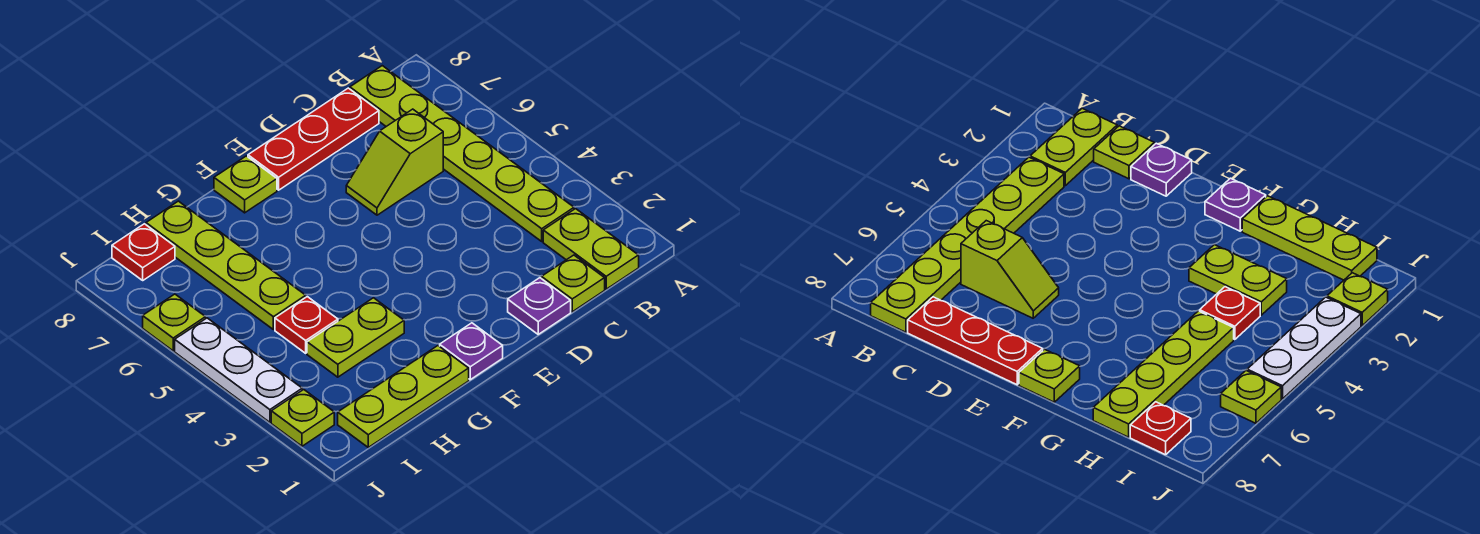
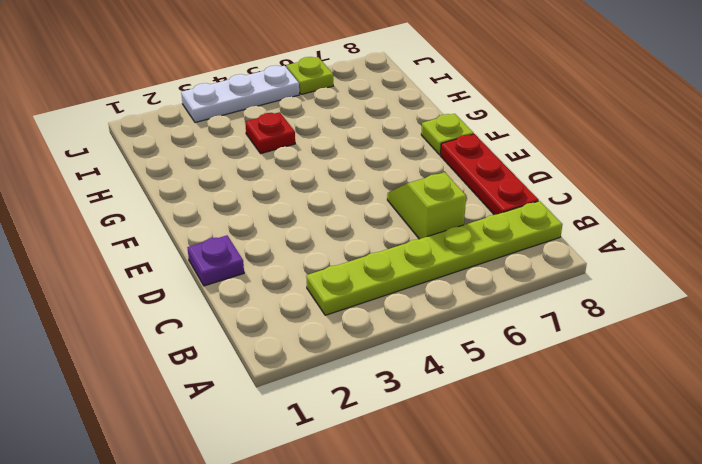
none -> lime plate B1:B2 level 1
none -> lime plate C1 level 1
none -> purple plate F1 level 1

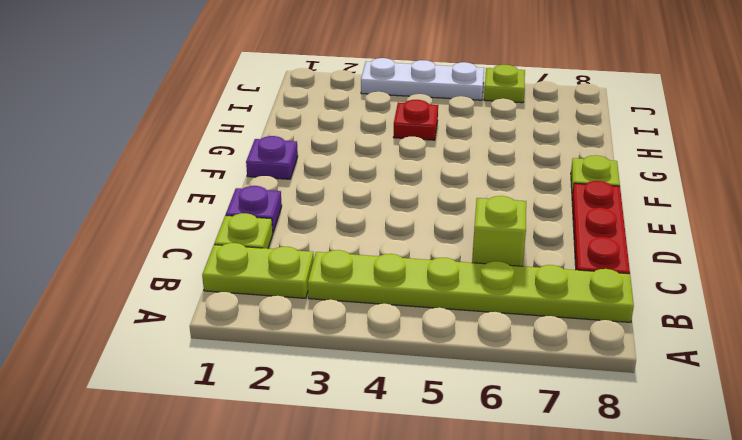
none -> lime plate G1:I1 level 1
none -> lime plate G3:H3 level 1
none -> lime plate H5:H8 level 1

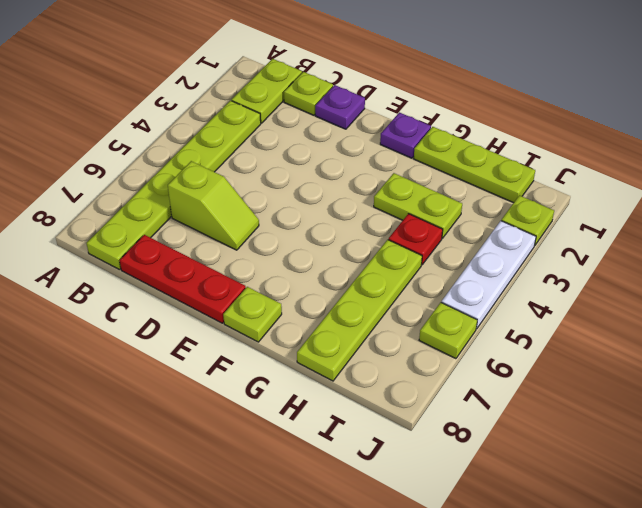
none -> red plate I8 level 1

